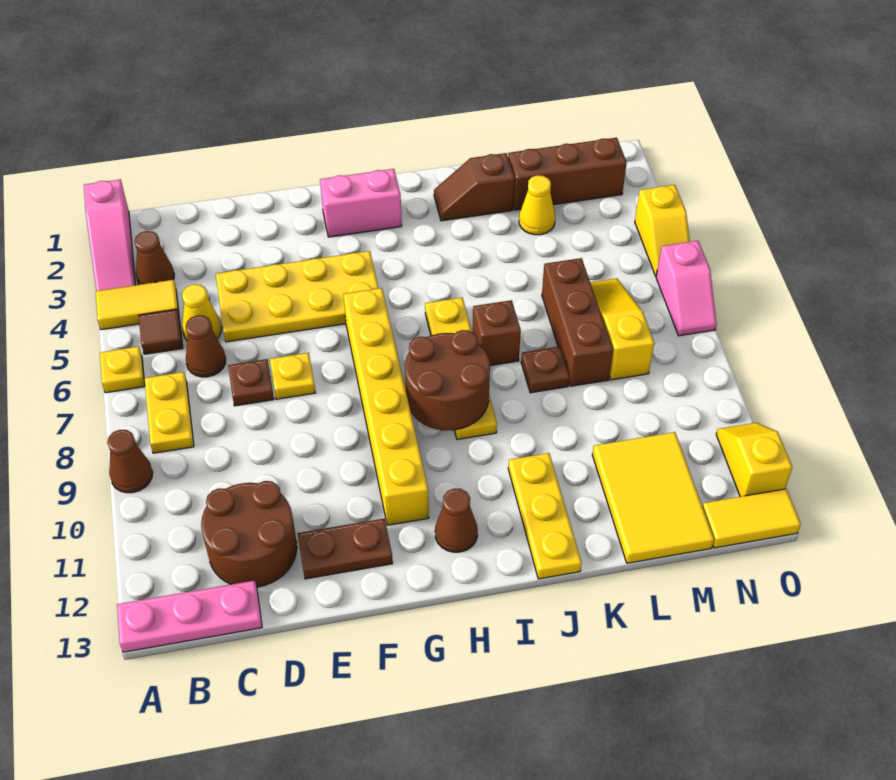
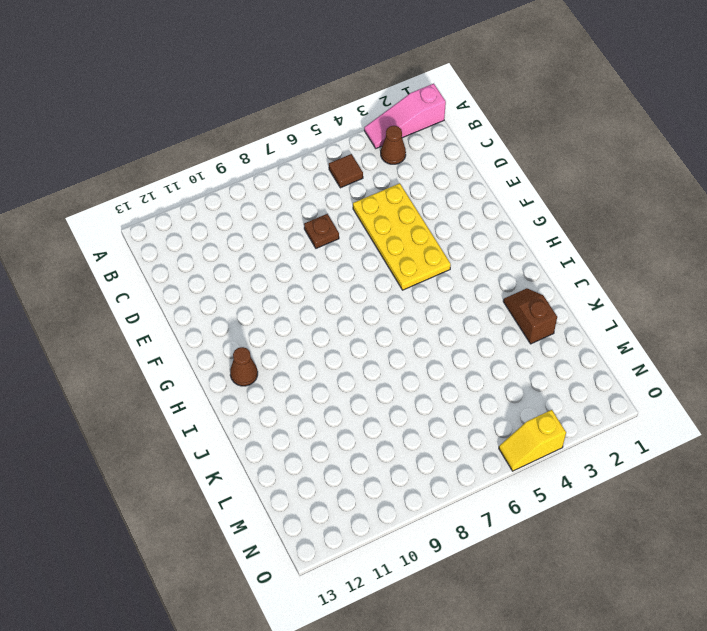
none -> yellow tile A4:B4 level 1
none -> yellow plate A6 level 1
none -> brown cone A9 level 1
none -> pink plate A13:C13 level 1

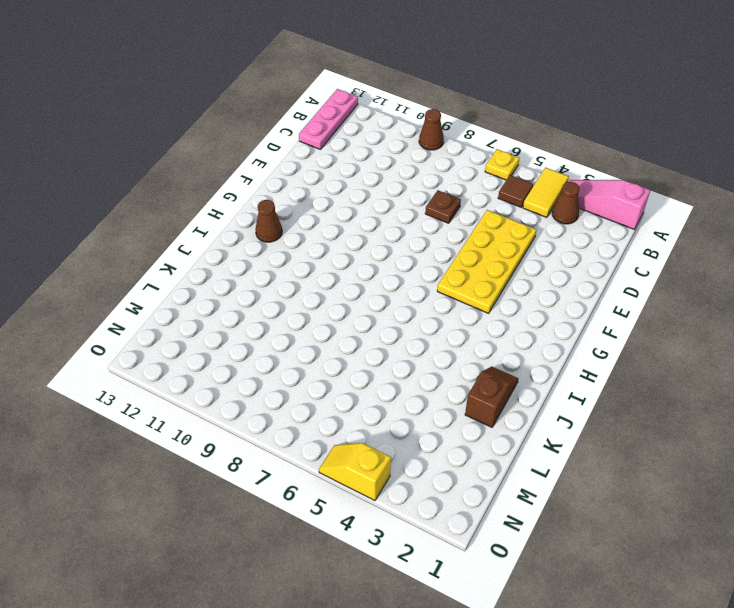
none -> yellow plate B7:B8 level 1
none -> yellow cone C5 level 1
none -> brown cone C6 level 1
none -> brown round brick C11:D12 level 1

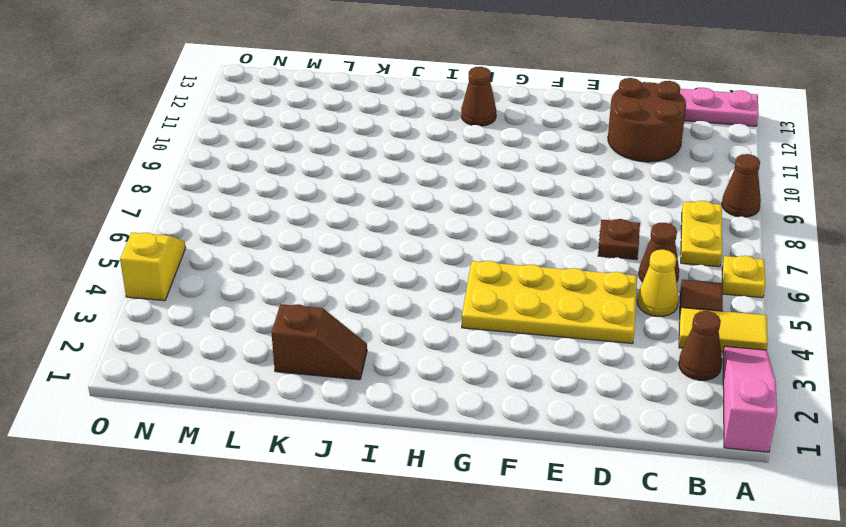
none -> yellow plate E7 level 1
none -> brown plate E12:F12 level 1
none -> pink brick G2:H2 level 1
none -> yellow brick G6:G11 level 1

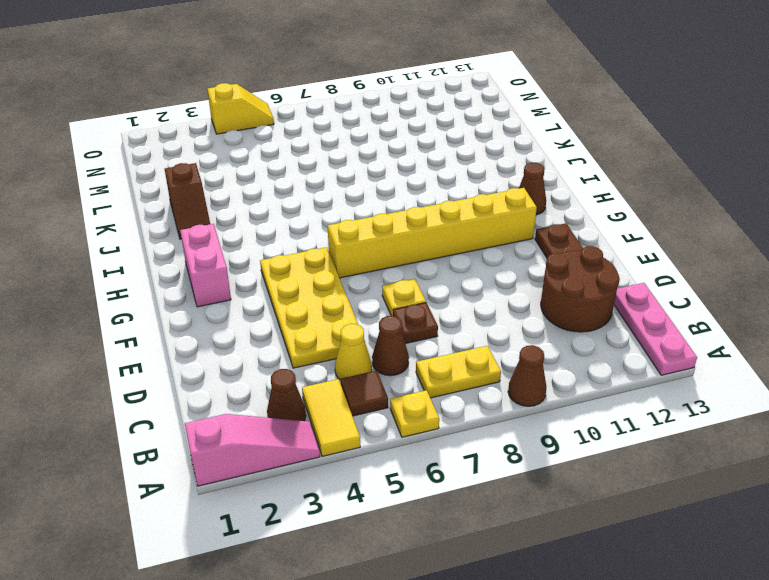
none -> yellow plate I6:I9 level 1
none -> brown brick J7 level 1
none -> yellow plate J11:J13 level 1
none -> brown plate K8 level 1

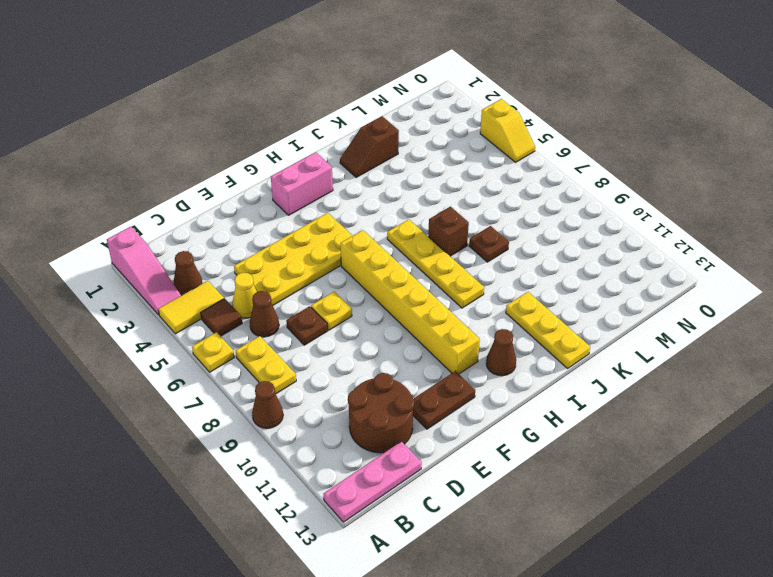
none -> brown brick L2:N2 level 1
none -> yellow cone L3 level 1
none -> brown brick L6:L8 level 1
none -> yellow tile L11:M13 level 1

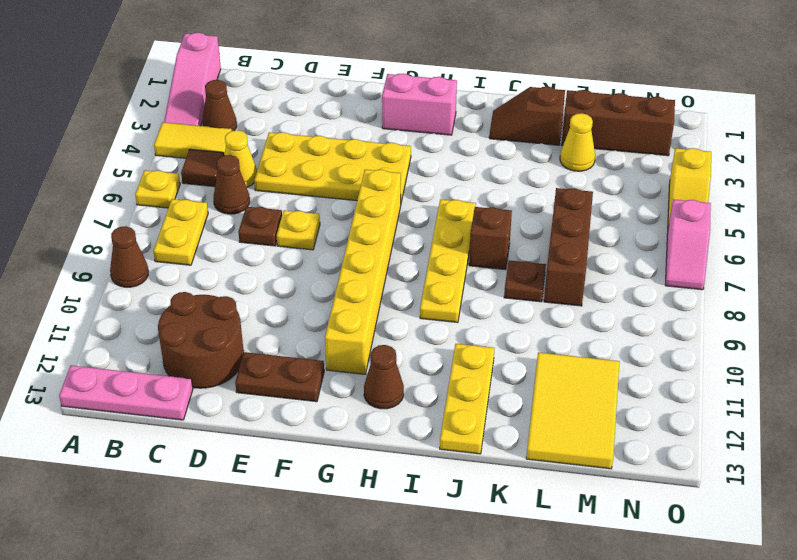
none -> yellow slope M6:M8 level 1 top 8
none -> yellow tile N13:O13 level 1
none -> yellow slope O11:O12 level 1 top 12
none -> brown round brick H8:I9 level 2

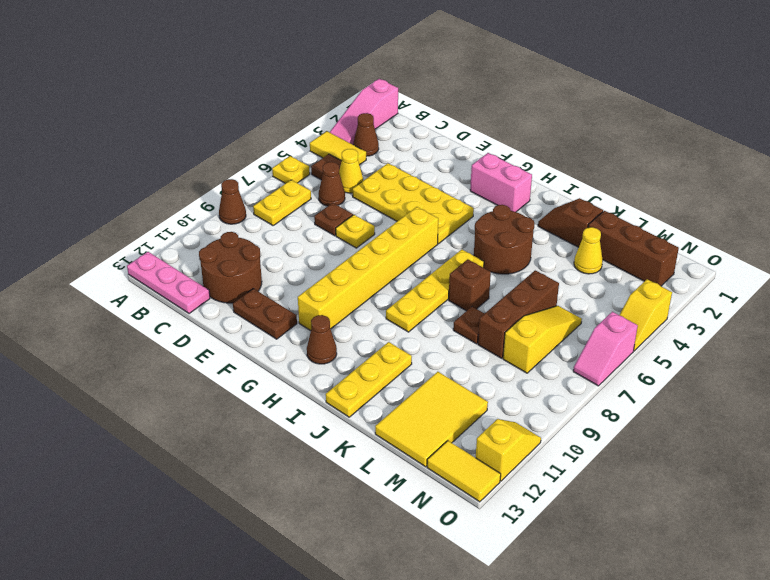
brown round brick I4:J5 level 1 -> brown round brick H8:I9 level 2

